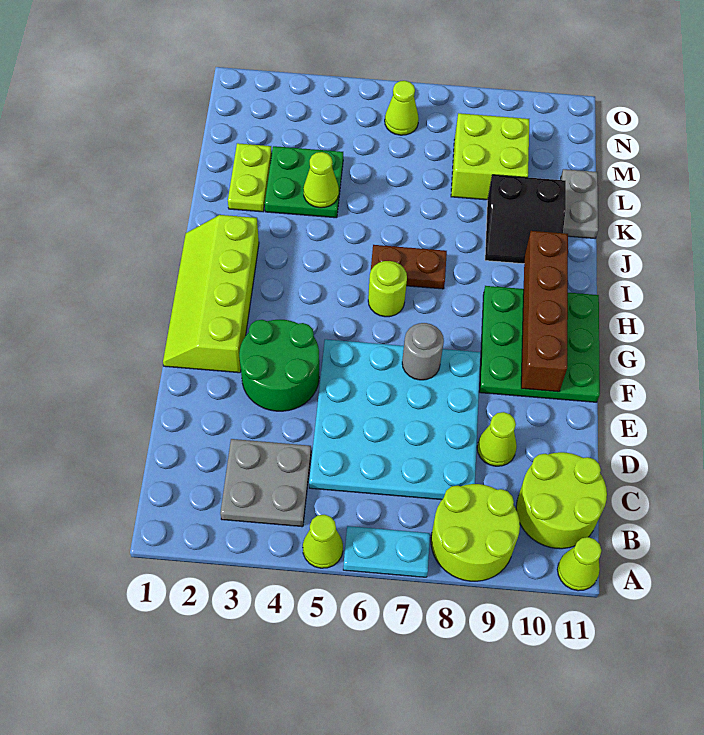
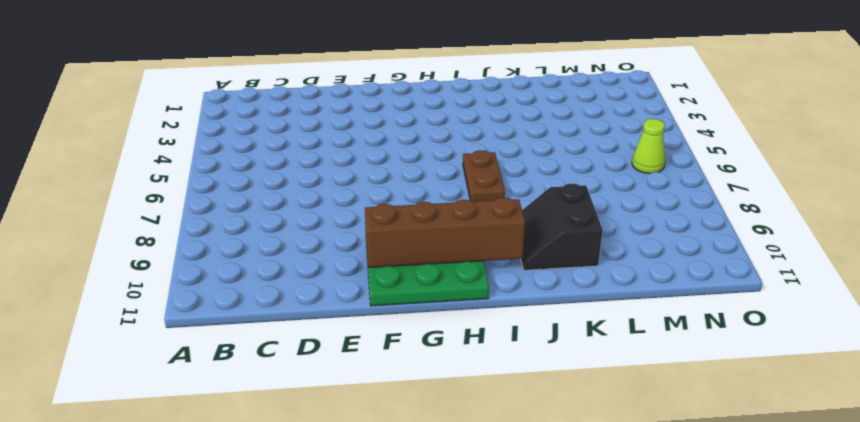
none -> lime cone A5 level 1
none -> cyan plate A6:A7 level 1
none -> lime round brick A8:B9 level 1

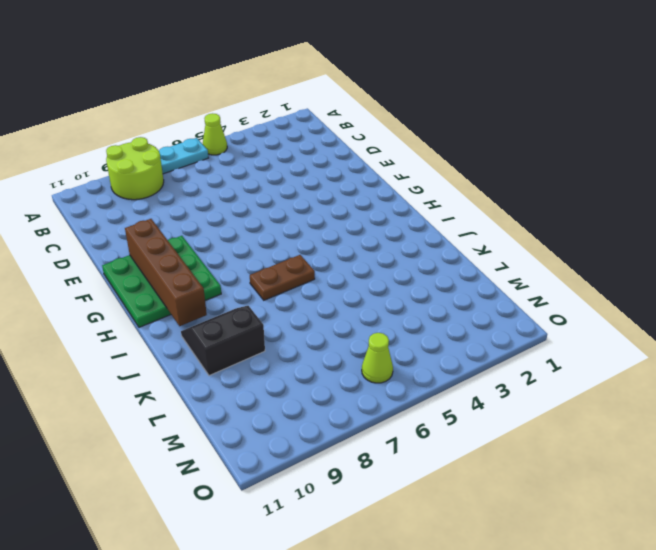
none -> lime cone A11 level 1
none -> grey plate B3:C4 level 1
none -> lime round brick B10:C11 level 1

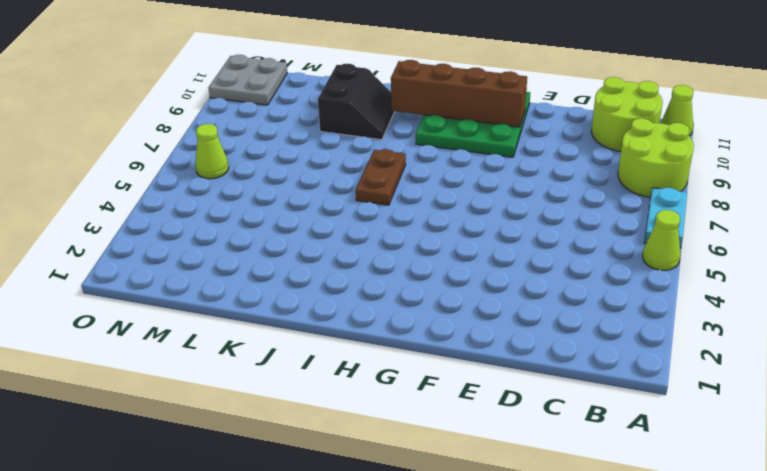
grey plate N10:O11 level 1 -> grey plate B3:C4 level 1
none -> cyan plate C5:F8 level 1
none -> lime cone D9 level 1
none -> green round brick E3:F4 level 1

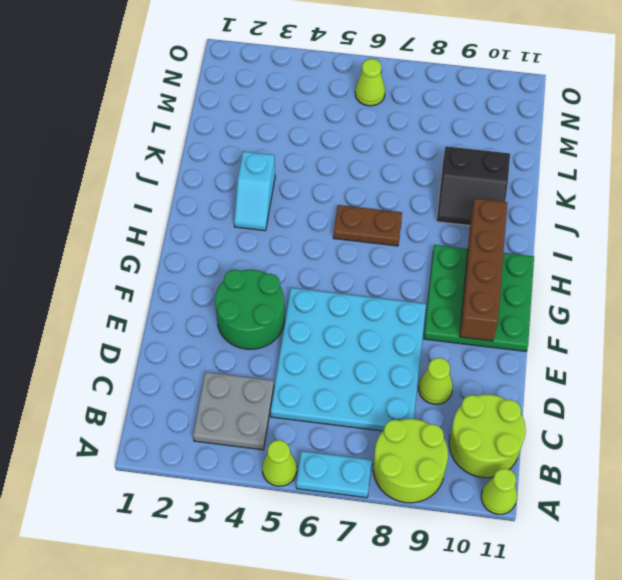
cyan slope I3:J3 level 1 top J -> none
none -> lime slope F1:I2 level 1 top 2
none -> lime round brick H6 level 1
none -> lime plate K2:L2 level 1

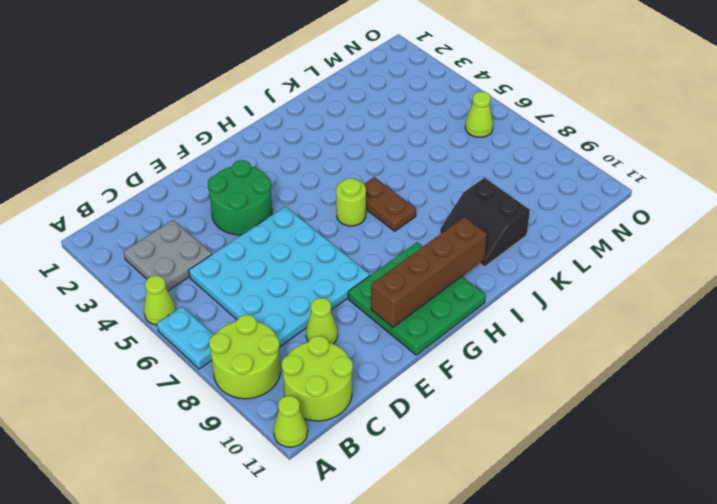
none -> lime slope F1:I2 level 1 top 2
none -> lime plate K2:L2 level 1
none -> green plate K3:L4 level 1

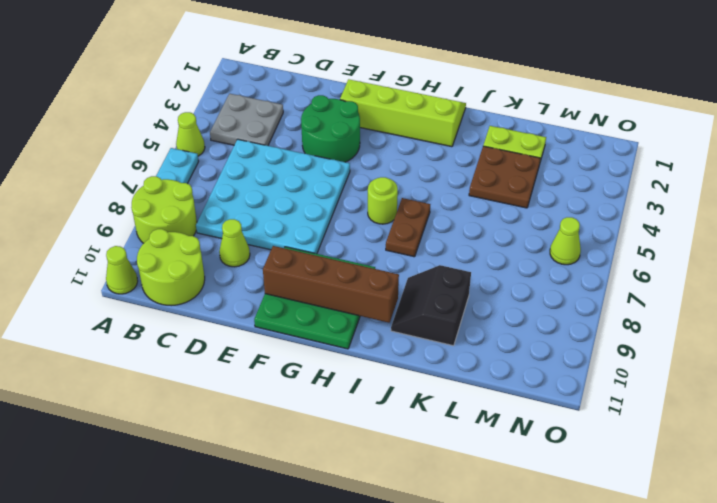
brown plate K3:L4 level 1 -> green plate K3:L4 level 1
none -> grey plate K11:L11 level 1
none -> lime brick L8:M9 level 1
none -> grey round brick F7 level 2

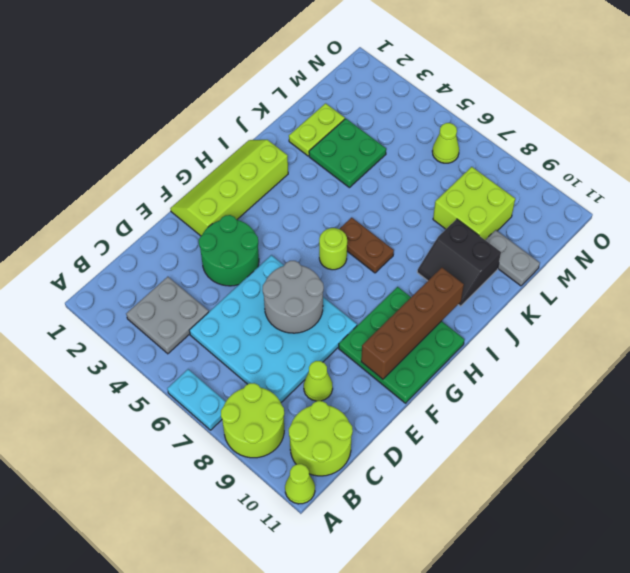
grey round brick E6:F7 level 2 -> grey round brick F7 level 2
grey plate L10:L11 level 1 -> grey plate K11:L11 level 1
none -> lime cone A5 level 1
none -> lime cone K4 level 2

